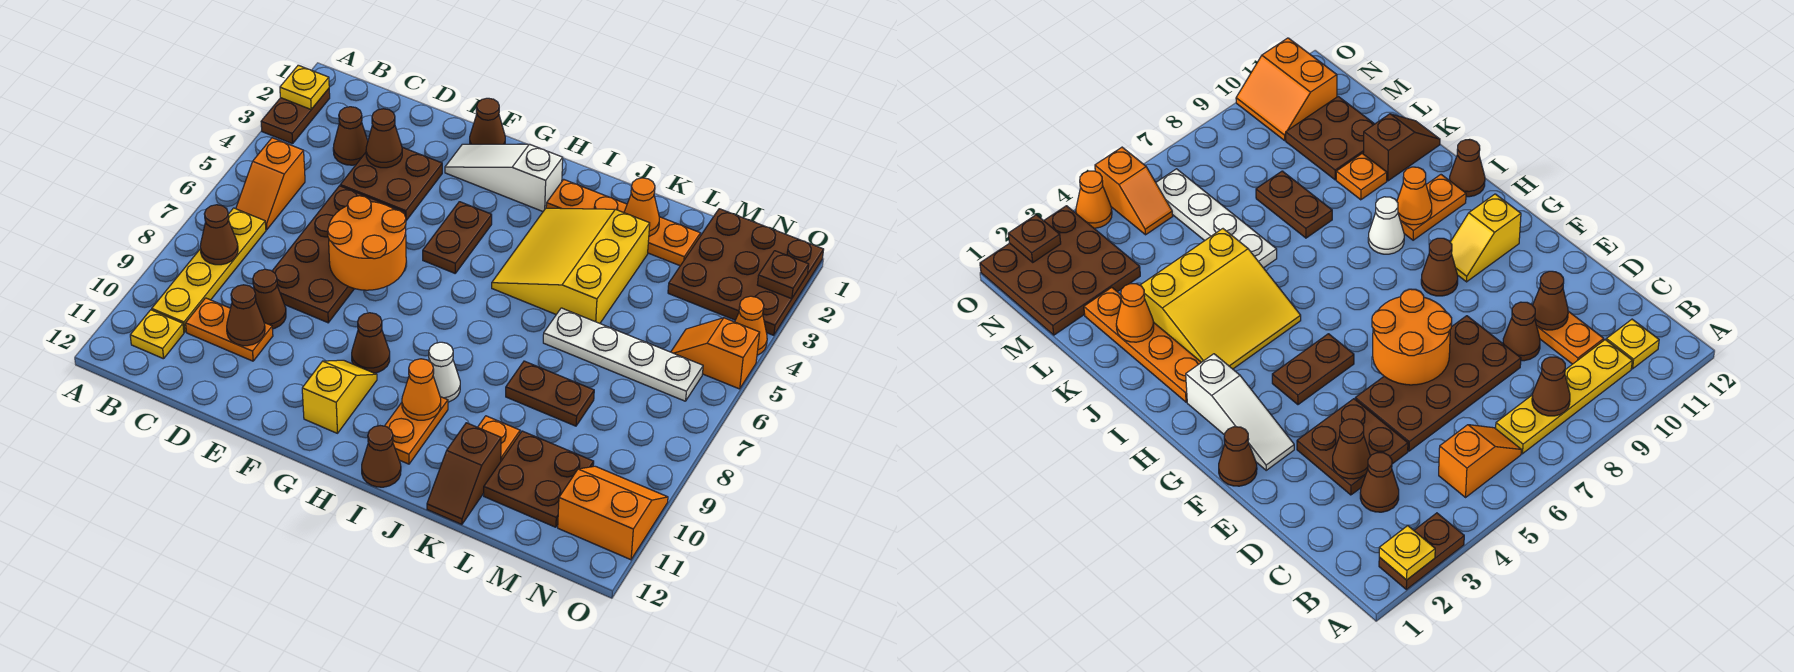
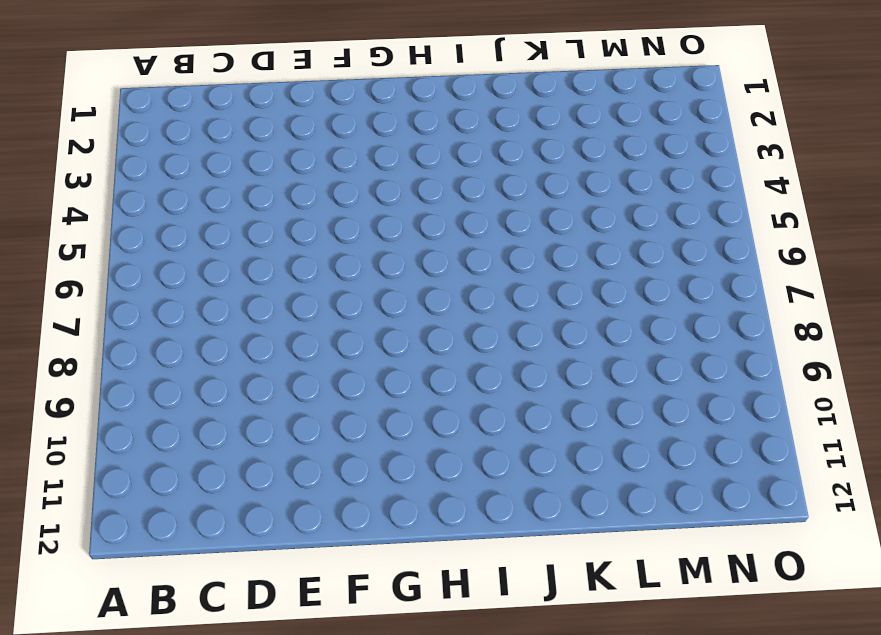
none -> brown plate A2:A3 level 1
none -> orange slope B5:B6 level 1 top 5
none -> yellow plate B7:B10 level 1
none -> yellow plate B11 level 1

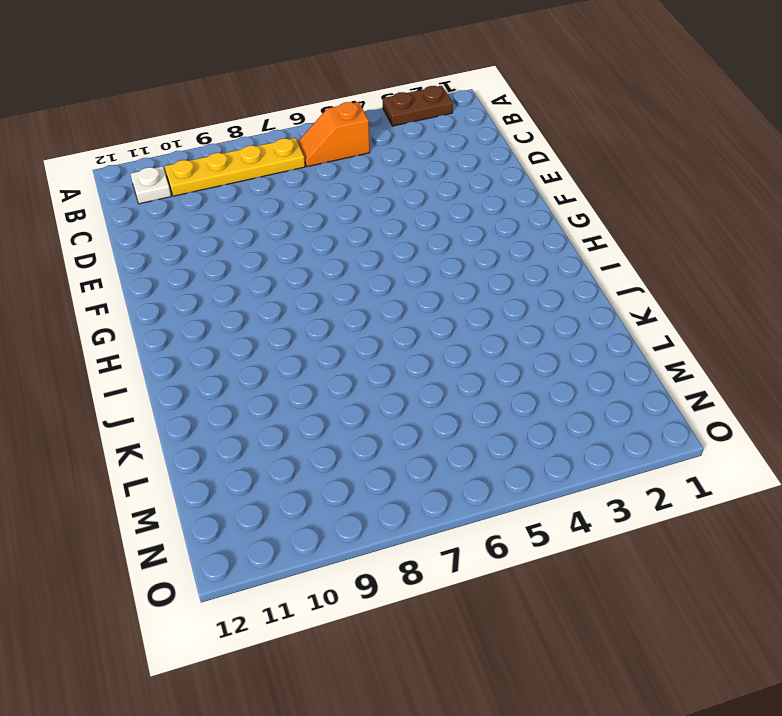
white plate B11 level 1 -> yellow plate B11 level 1
none -> brown cone C3 level 1
none -> orange plate C10:D10 level 1
none -> brown plate D3:E4 level 1
none -> brown plate D5:E8 level 1

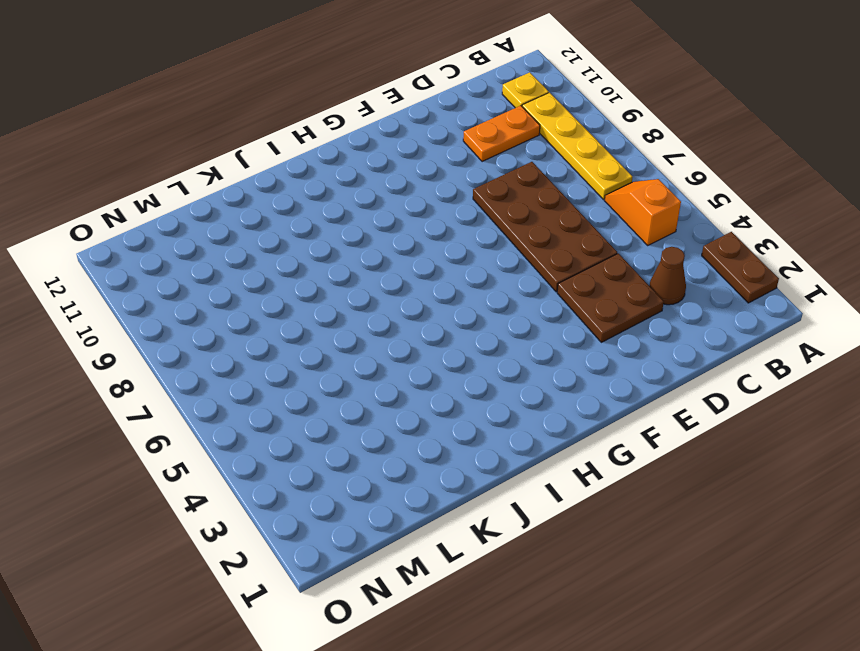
none -> brown cone D9 level 1
none -> brown cone F1 level 1
none -> white slope F2:H2 level 1 top H
none -> brown plate G4:G5 level 1

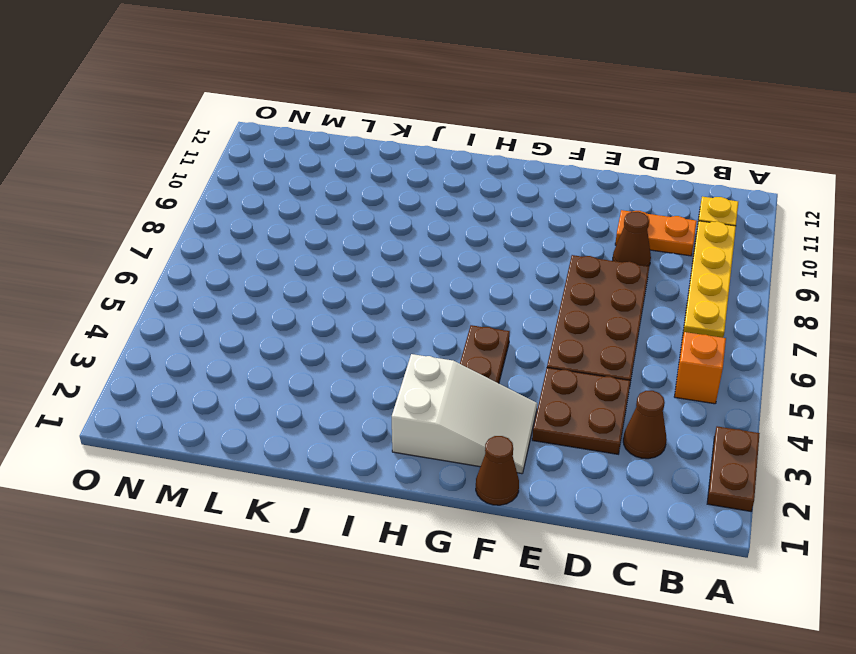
white slope F2:H3 level 1 top H -> white slope F2:H2 level 1 top H
none -> brown cone G9 level 1
none -> yellow slope G10:G11 level 1 top 11
none -> orange plate I2:L2 level 1
none -> yellow slope I3:K5 level 1 top K

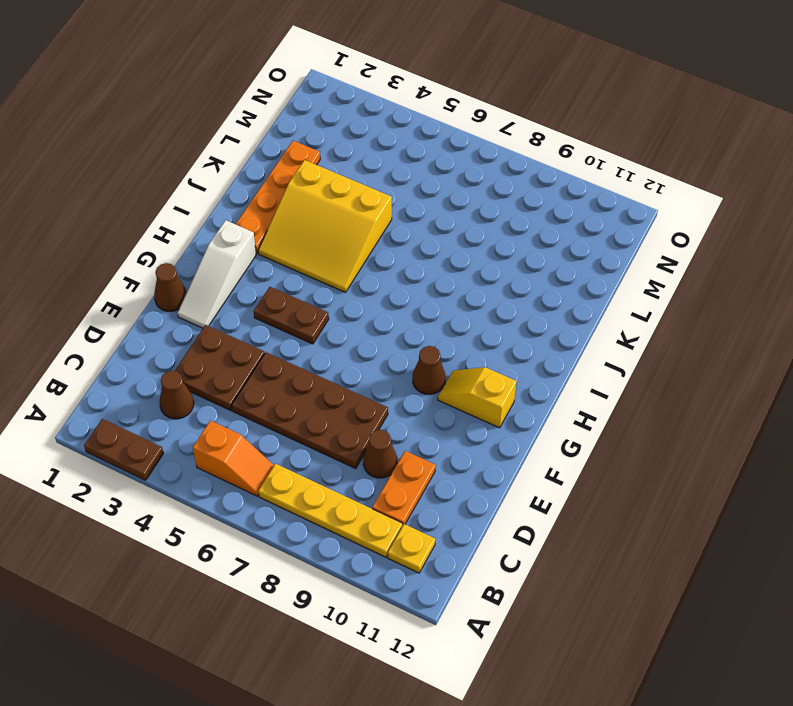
none -> white cone I9 level 1
none -> orange plate I10:I11 level 1
none -> brown cone I12 level 1
none -> white plate K6:N6 level 1

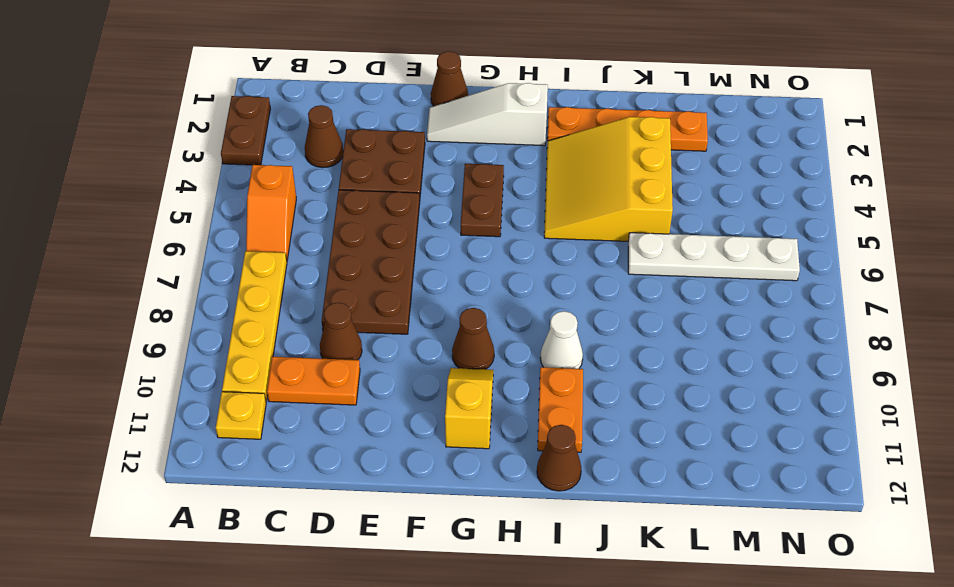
none -> brown plate K8:L8 level 1
none -> orange plate K10 level 1
none -> brown slope K11:K12 level 1 top 11
none -> brown plate L10:M11 level 1

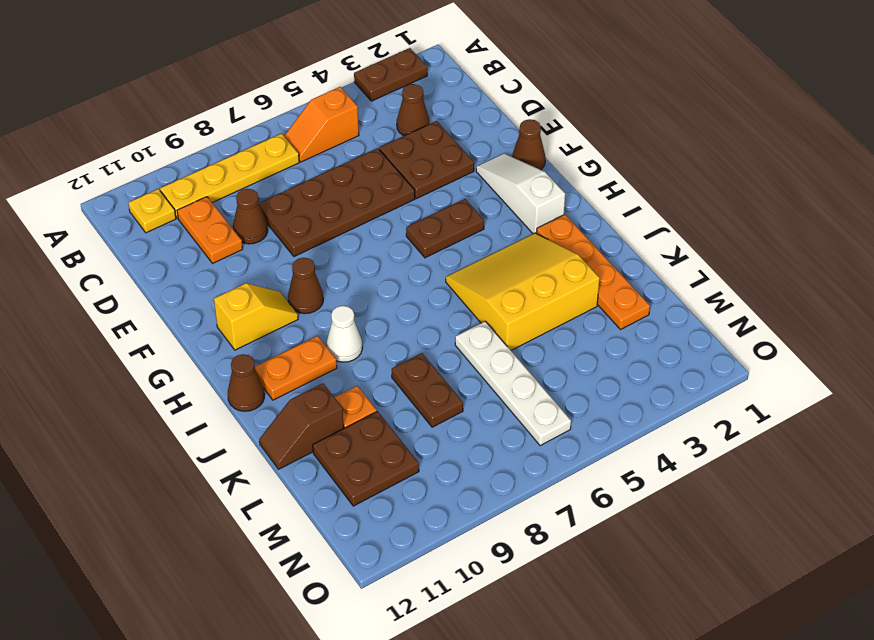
none -> brown plate M1:O3 level 1
none -> orange slope N5:O5 level 1 top O
none -> orange slope N10:O11 level 1 top 11
none -> orange cone O4 level 1

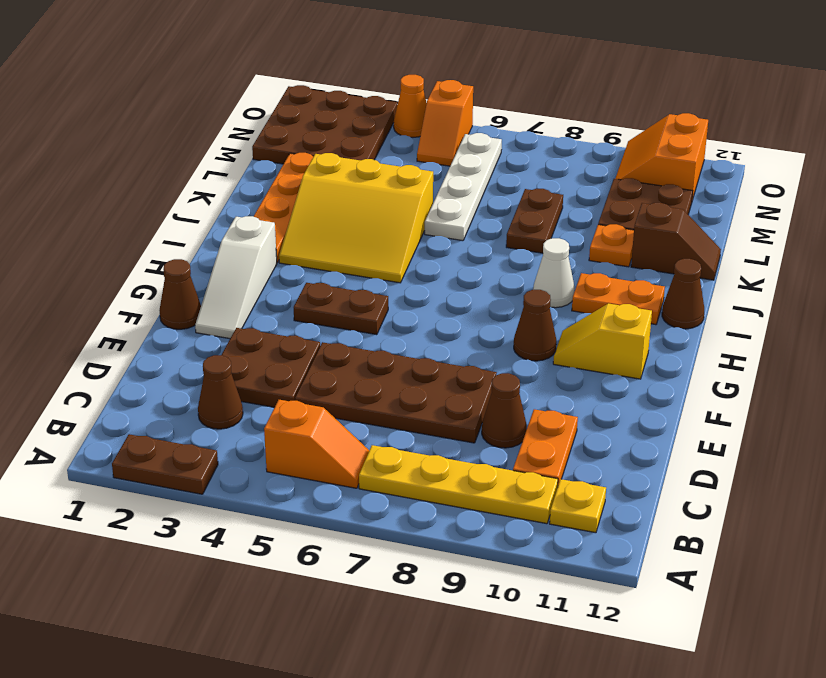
none -> yellow plate A2 level 2
none -> brown cone B8 level 2
none -> brown cone D3 level 2
none -> brown cone D10 level 2

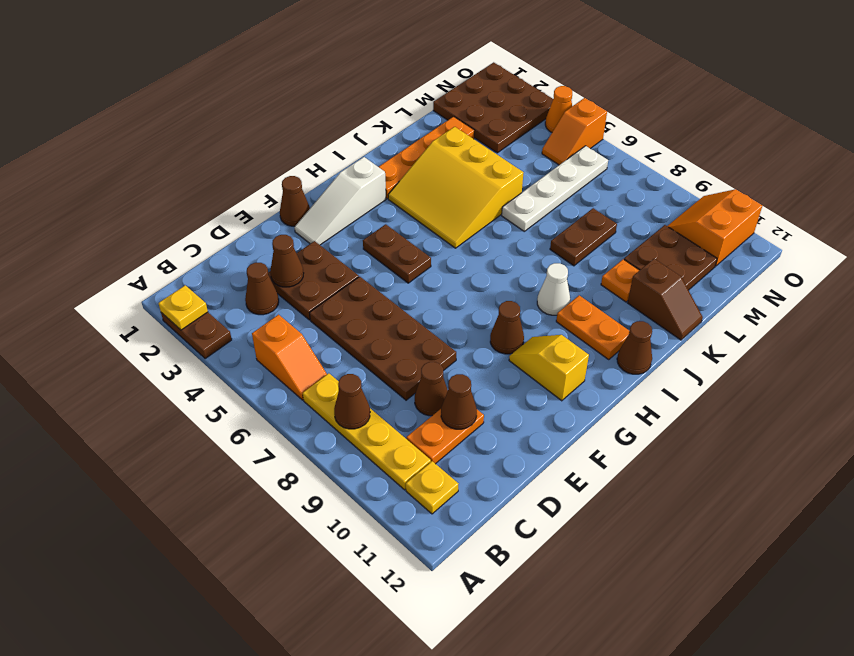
none -> orange round brick E6:F7 level 2
none -> orange cone I10 level 2
none -> orange cone K2 level 2
none -> brown plate O2 level 2

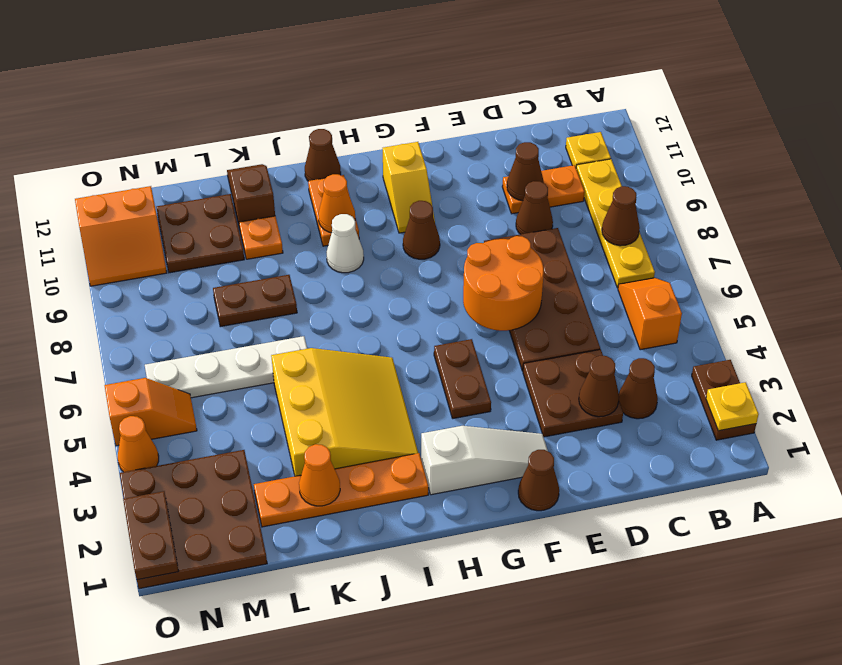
brown plate O1:O2 level 2 -> brown plate O2 level 2

